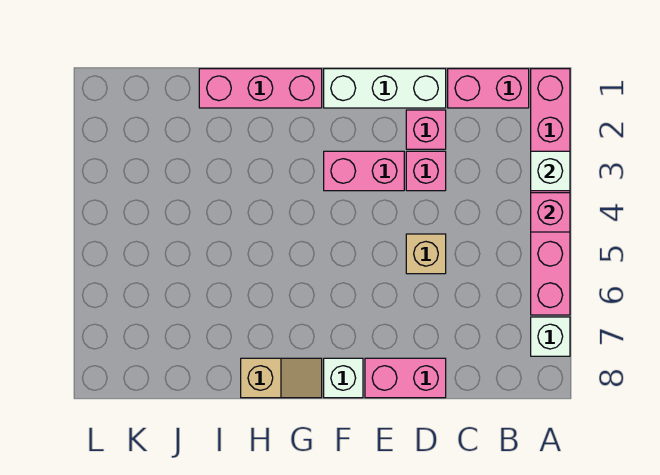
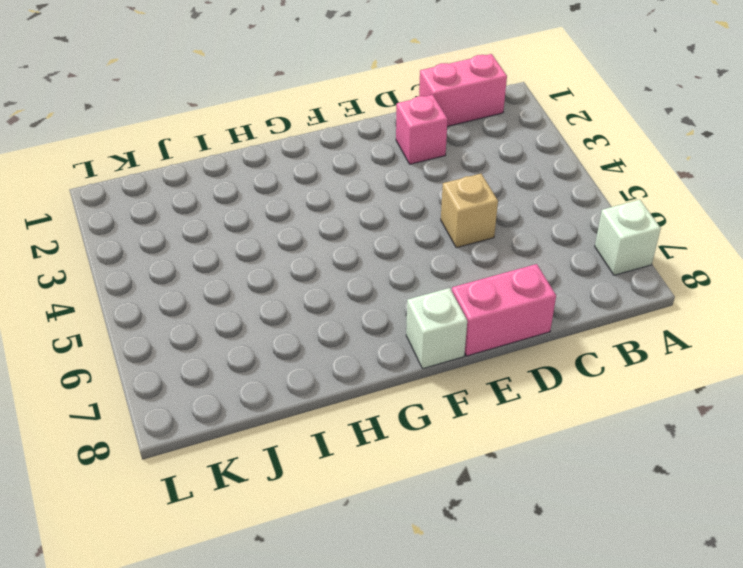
none -> pink brick A1:A6 level 1
none -> white brick D1:F1 level 1
none -> pink brick D3 level 1

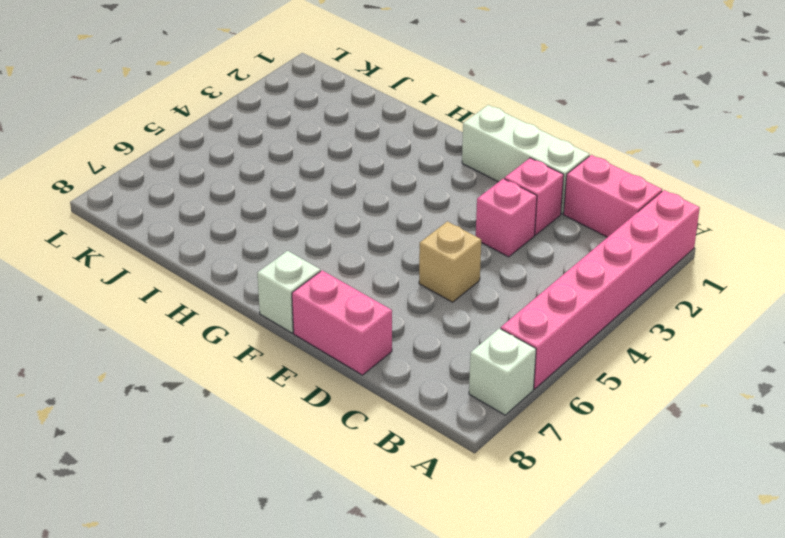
none -> pink brick E3:F3 level 1
none -> pink brick G1:I1 level 1
none -> tan slope G8:H8 level 1 top H

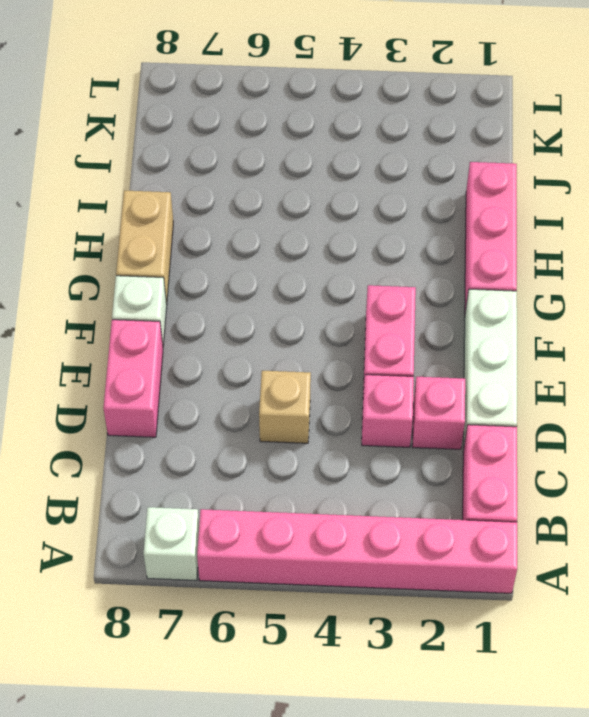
tan brick G8:H8 level 1 -> tan slope G8:H8 level 1 top H
none -> white brick A3 level 2
none -> pink brick A4 level 2

